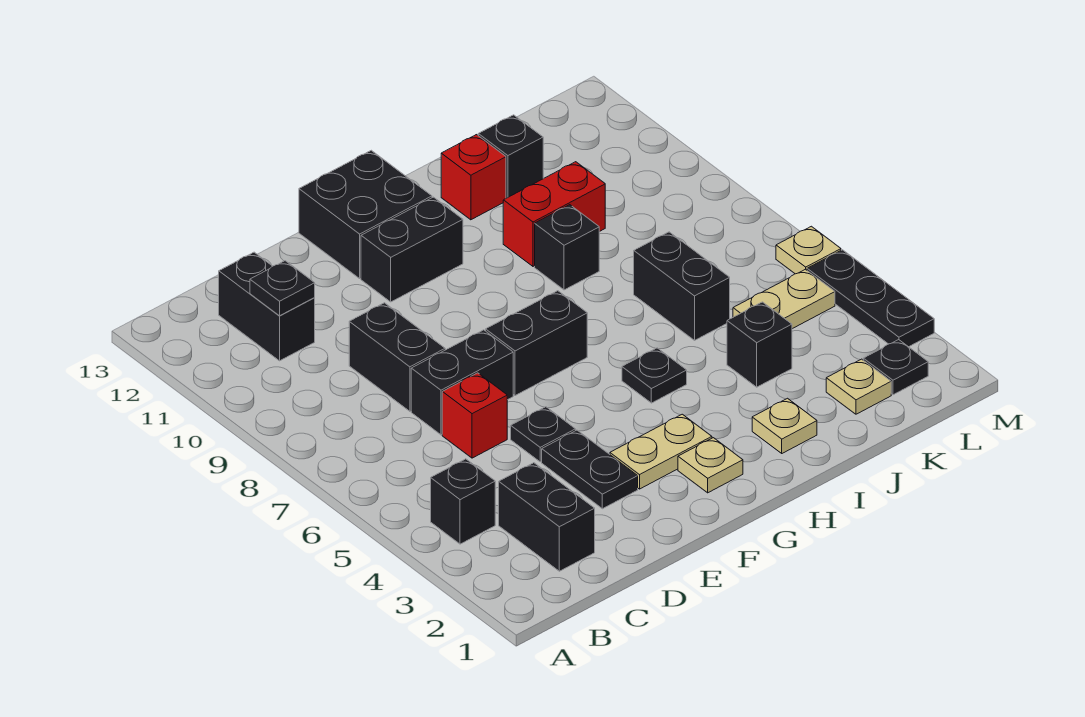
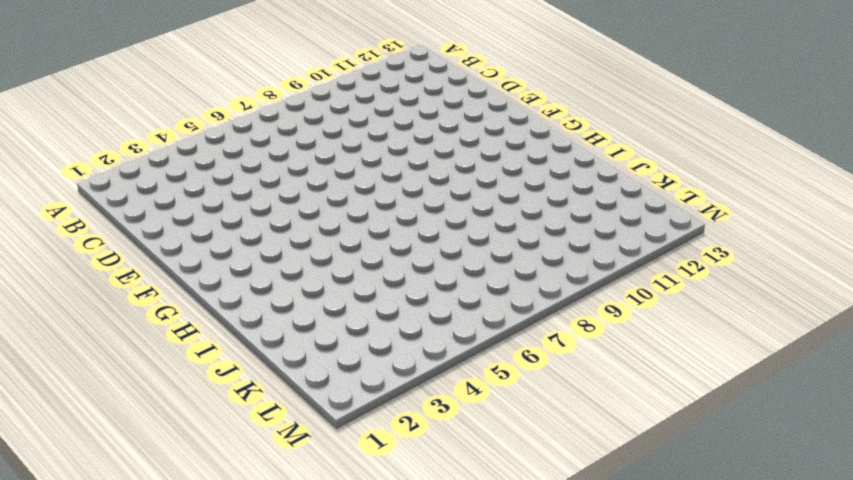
none -> black brick B4 level 1
none -> black brick C2:C3 level 1
none -> black brick C11:C12 level 1

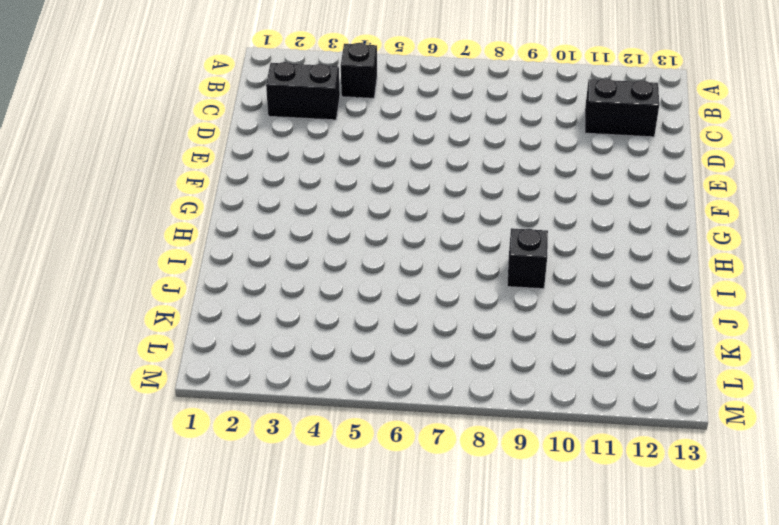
none -> red brick D6 level 1
none -> black brick D7:E7 level 1
none -> black brick D8:D9 level 1

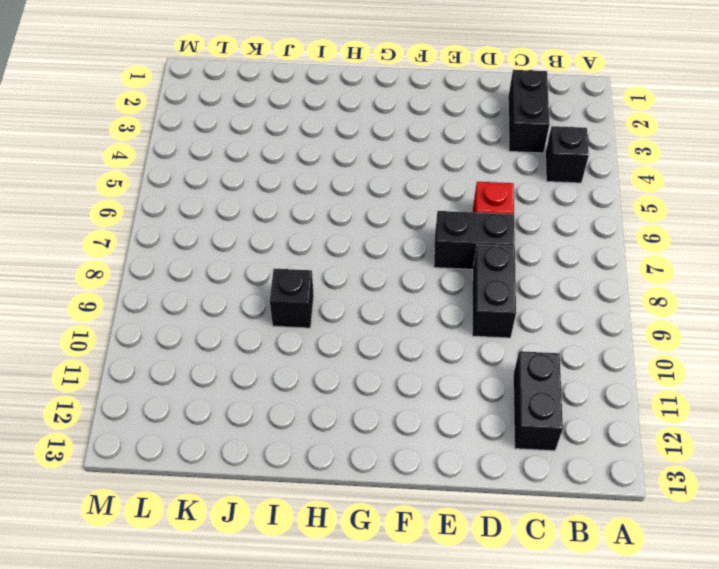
none -> black plate E3:E4 level 1
none -> black plate E5 level 1
none -> tan plate F3:G3 level 1

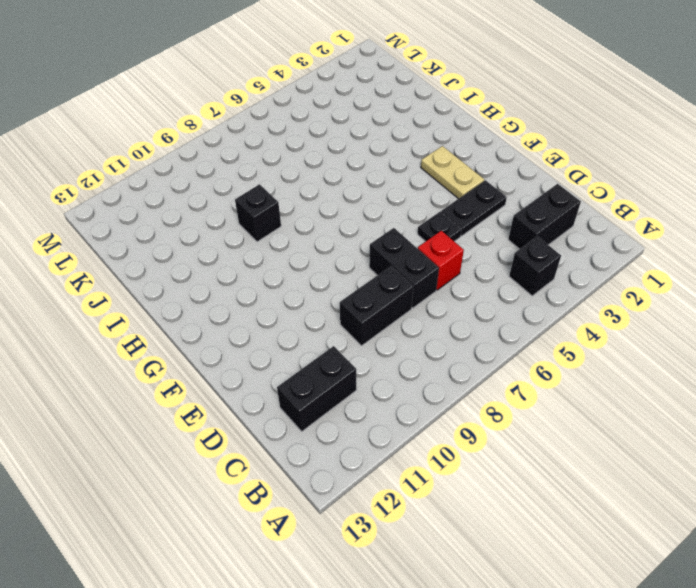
none -> black brick F7:G7 level 1
none -> black brick F11:G11 level 1
none -> black brick F12:G13 level 1

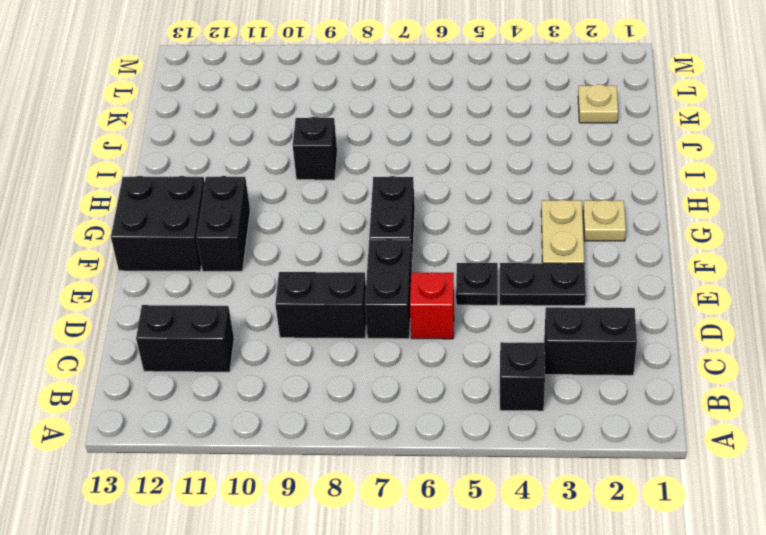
none -> black plate H5 level 1
none -> tan plate I2 level 1
none -> red brick I10:J10 level 1

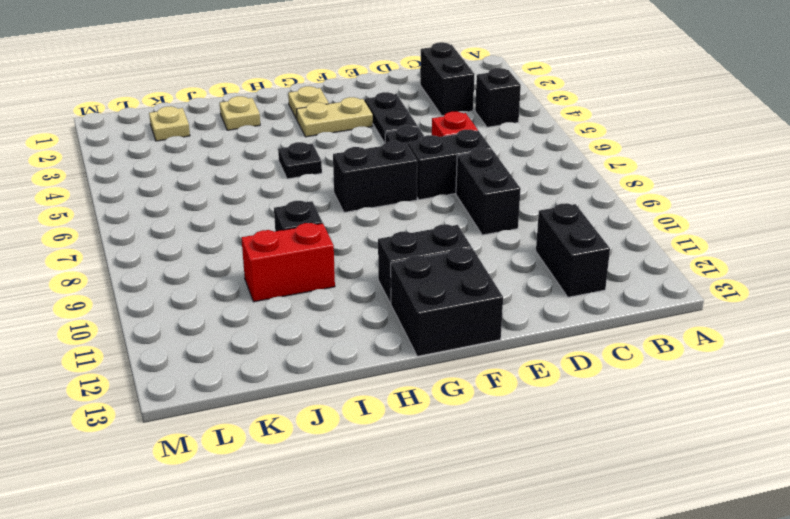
none -> red brick I12 level 1
none -> black brick J4 level 1
none -> black brick J6:J7 level 1

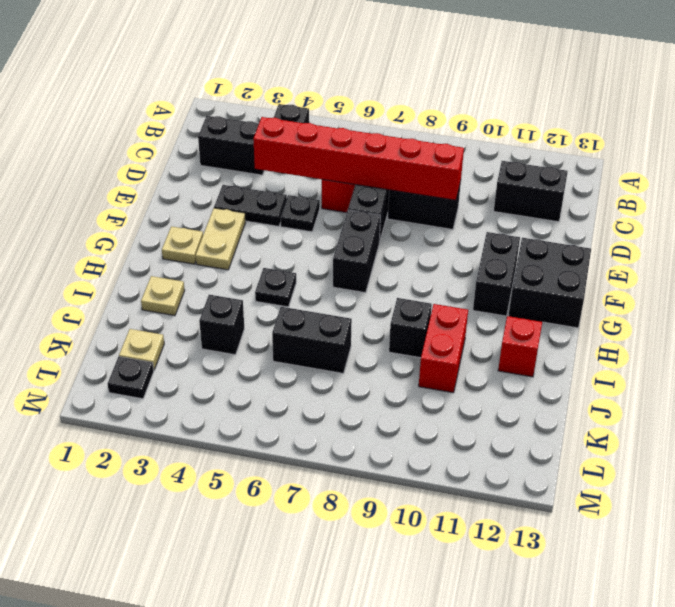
red brick D4:D9 level 2 -> none
none -> black brick J12 level 1
none -> tan plate K5:L5 level 1
none -> black plate M3:M5 level 1

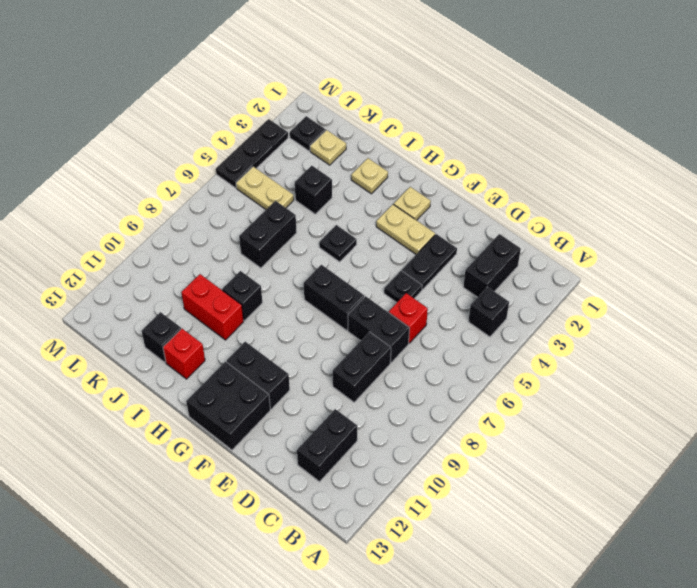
none -> tan plate M6 level 1
none -> black plate C11 level 2

